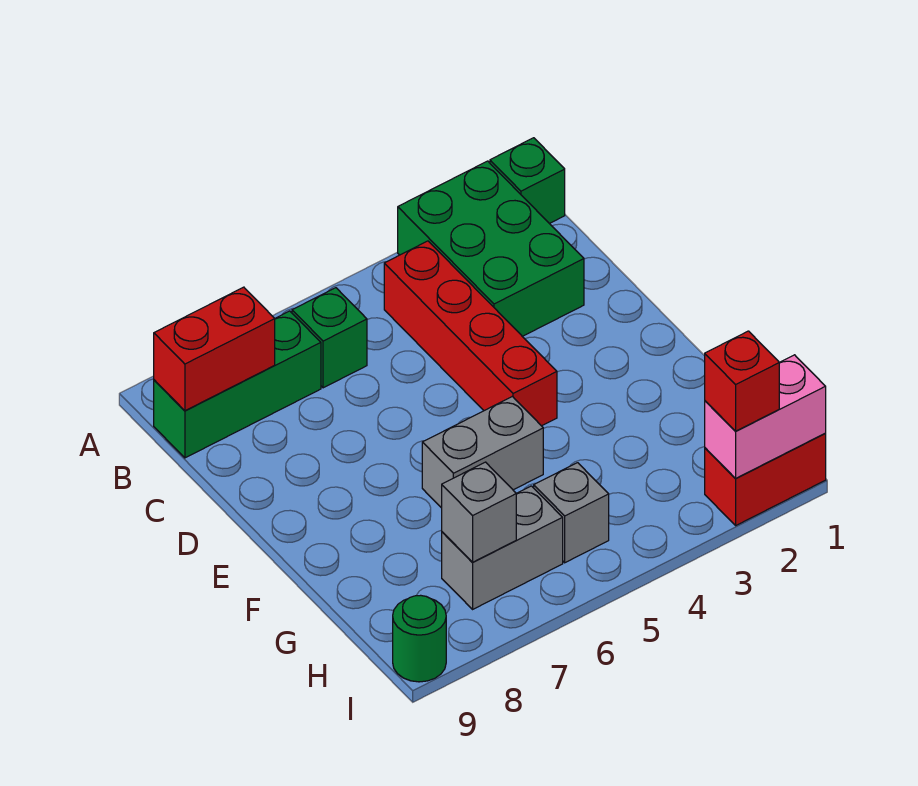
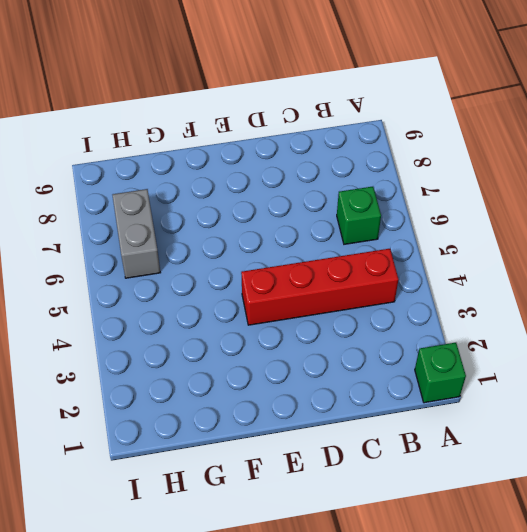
none -> green brick A2:C3 level 1
none -> green brick B7:B9 level 1
none -> grey brick F5:F6 level 1

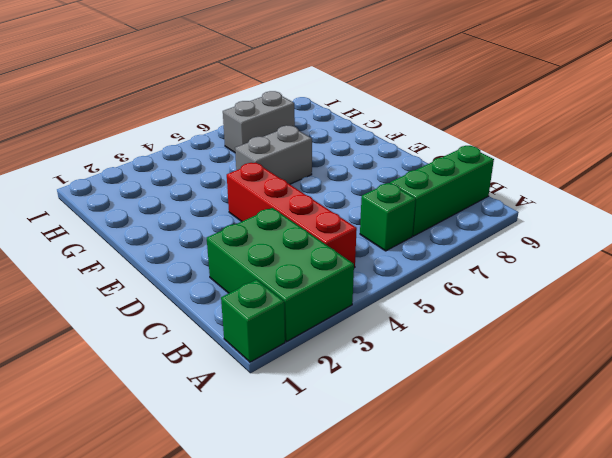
none -> grey brick H5 level 1
none -> red brick I1:I2 level 1
none -> green round brick I9 level 1

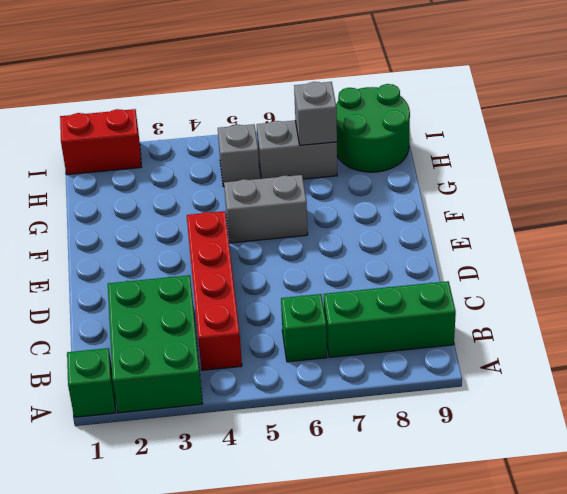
green round brick H8:I9 level 1 -> green round brick I9 level 1
none -> red brick B8:B9 level 2
none -> pink brick I1:I2 level 2
none -> red brick I2 level 3

